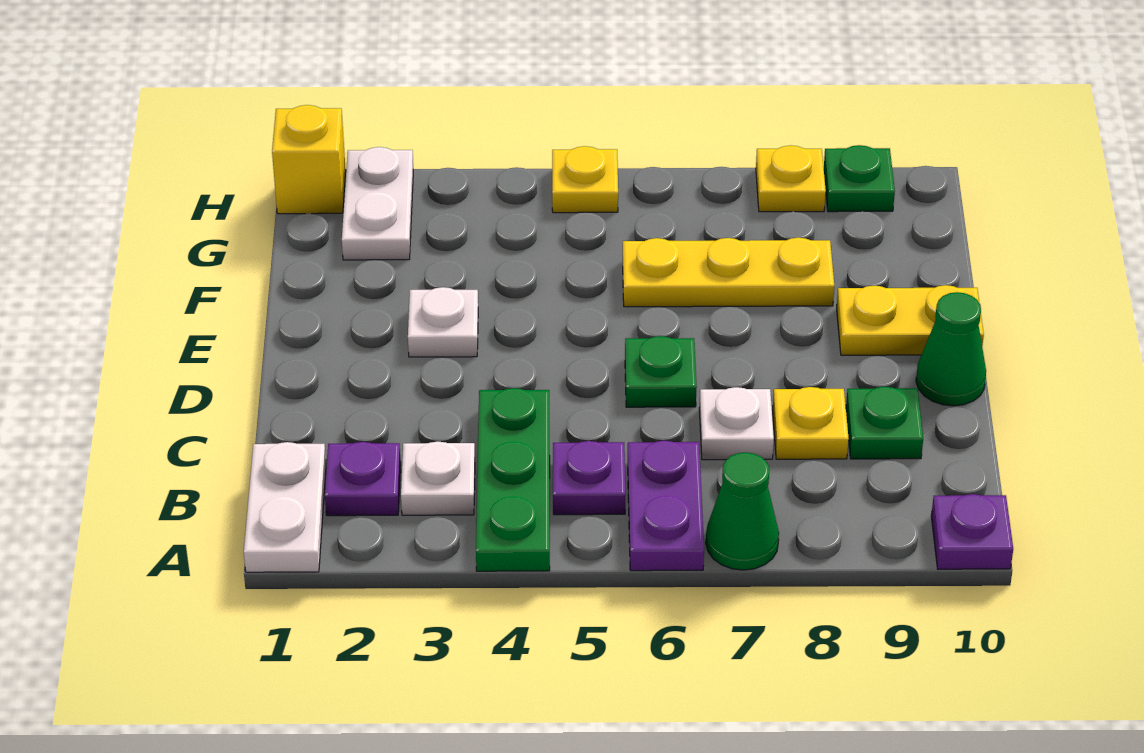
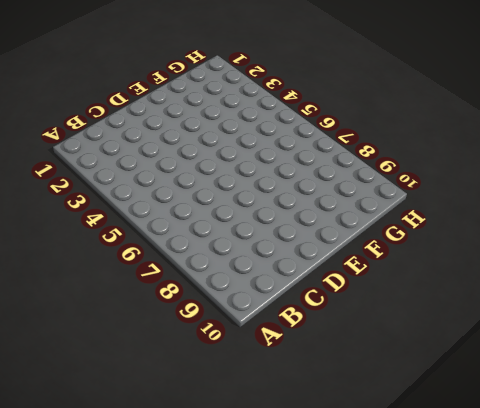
none -> white plate A1:B1 level 1
none -> green plate A4:C4 level 1
none -> purple plate A6:B6 level 1

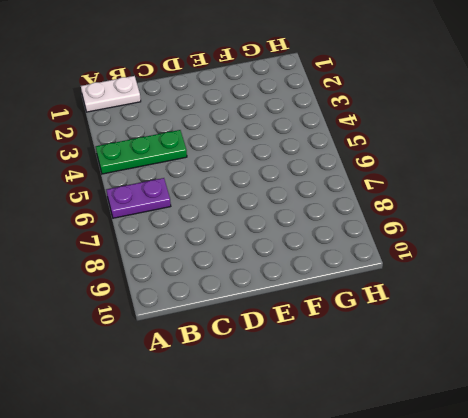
none -> green cone A7 level 1
none -> purple plate A10 level 1
none -> purple plate B2 level 1

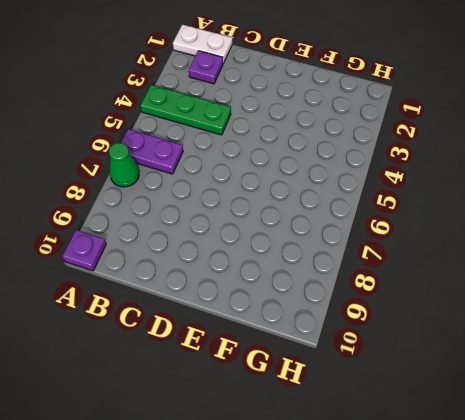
none -> white plate B3 level 1
none -> purple plate B5 level 1
none -> white plate C7 level 1

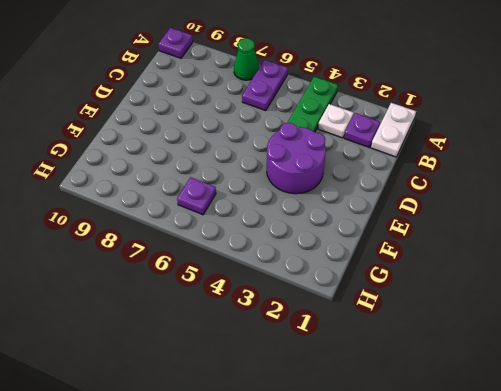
purple round brick D3:E4 level 1 -> white plate E3 level 1
purple plate G6 level 1 -> purple plate B5 level 1
none -> white plate C7 level 1
none -> yellow plate C8 level 1
none -> green plate C9 level 1

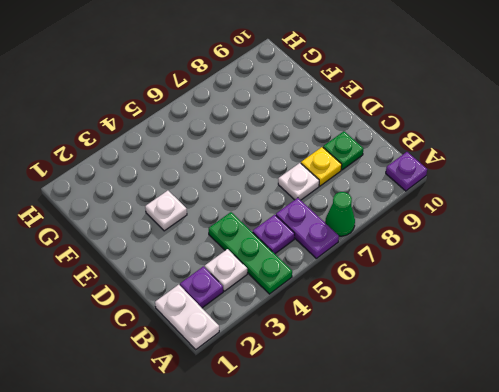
none -> green plate D6 level 1
none -> green cone D10 level 1
none -> yellow plate E9:E10 level 1

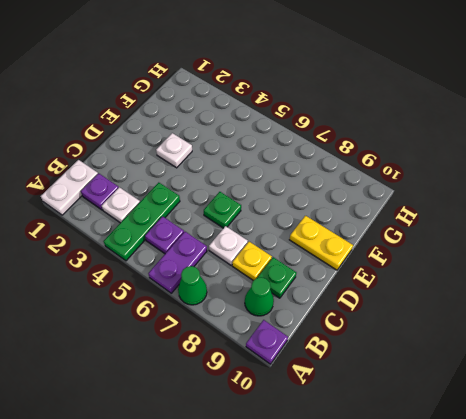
green cone B9 level 1 -> green cone D10 level 1
none -> yellow plate F6:F8 level 1
none -> white plate G2:H2 level 1
none -> yellow brick H1 level 1

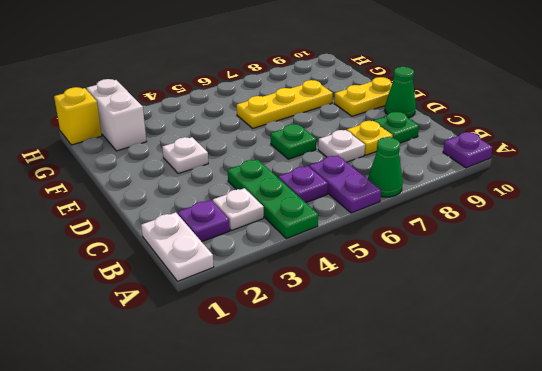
white brick G2:H2 level 1 -> white plate G2:H2 level 1
none -> yellow plate H5 level 1
none -> yellow plate H8 level 1
none -> green plate H9 level 1

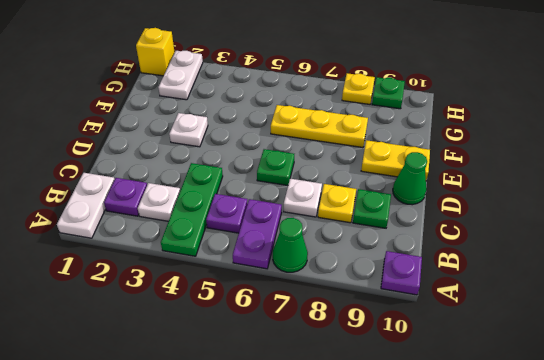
none -> yellow plate H5 level 1

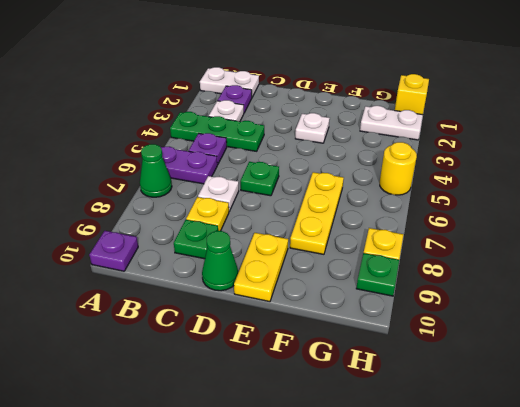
yellow round brick H5 level 1 -> yellow plate H5 level 1

